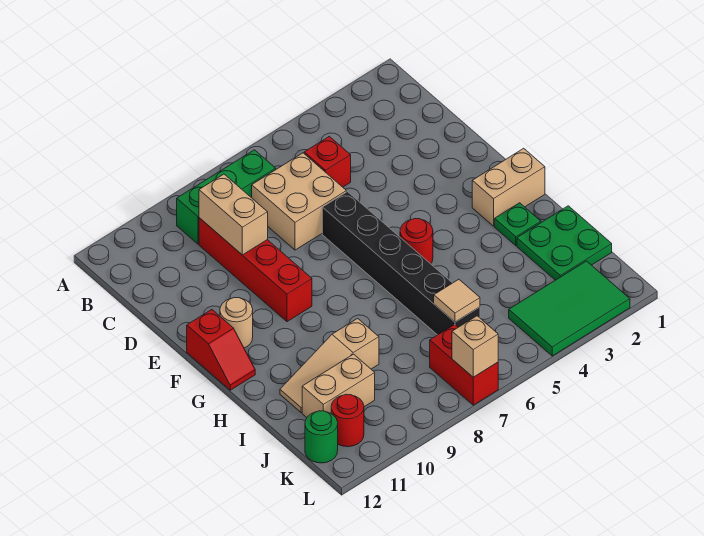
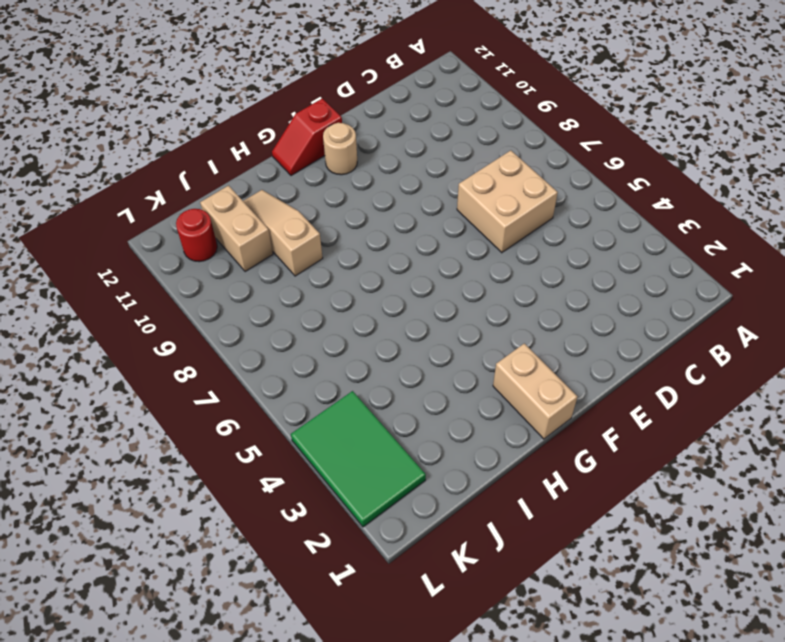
none -> green brick B7:B9 level 1
none -> red brick C5 level 1
none -> red brick C9:F9 level 1

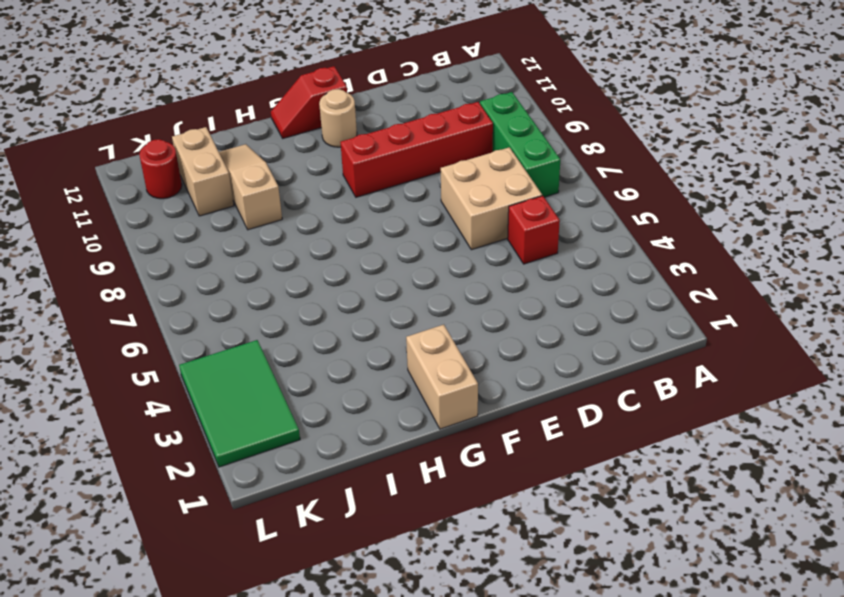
none -> black brick E6:J6 level 1
none -> red round brick G5 level 1
none -> green plate H2 level 1

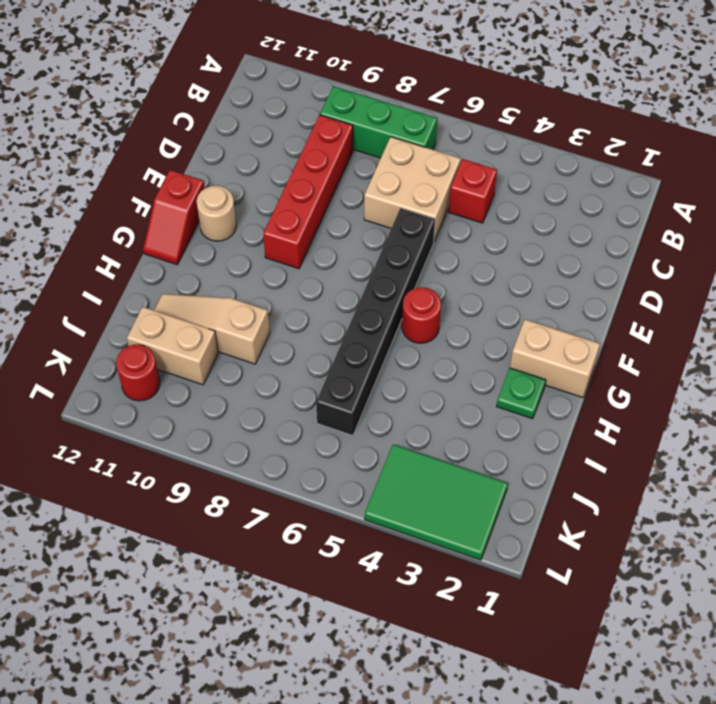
none -> green plate I1:J2 level 1
none -> red brick K7:L7 level 1
none -> green round brick K12 level 1

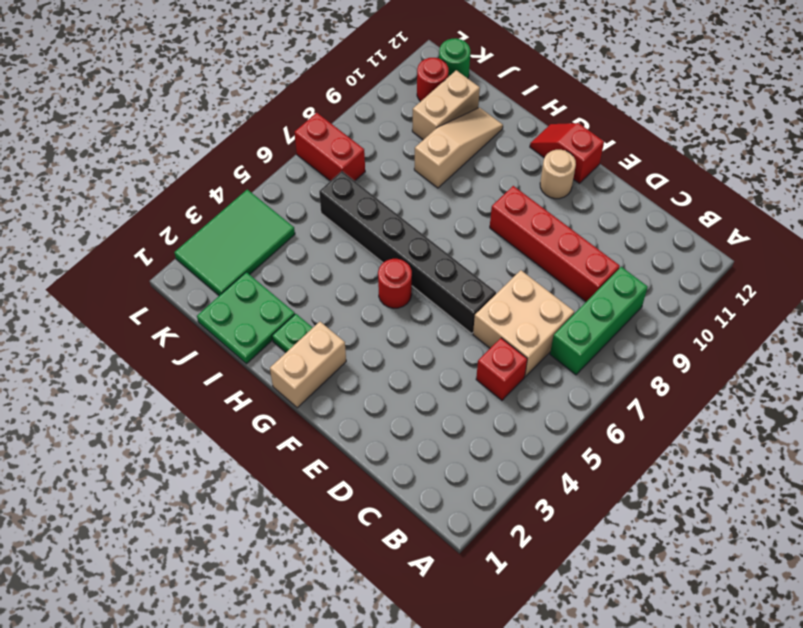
none -> tan brick C9:D9 level 2
none -> tan tile J6 level 2
none -> tan brick L7 level 2

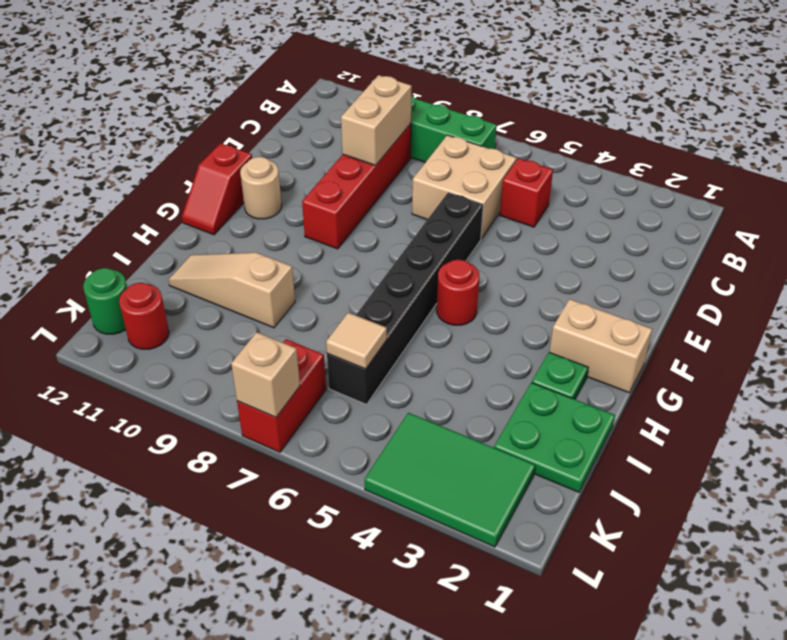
none -> tan brick J10:J11 level 1

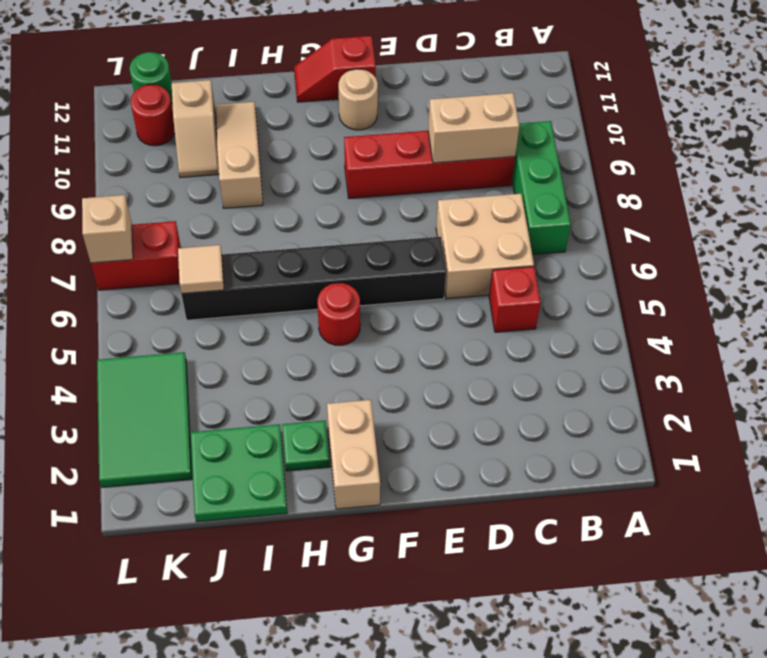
tan slope J10:J11 level 1 top 11 -> tan brick J10:J11 level 1

